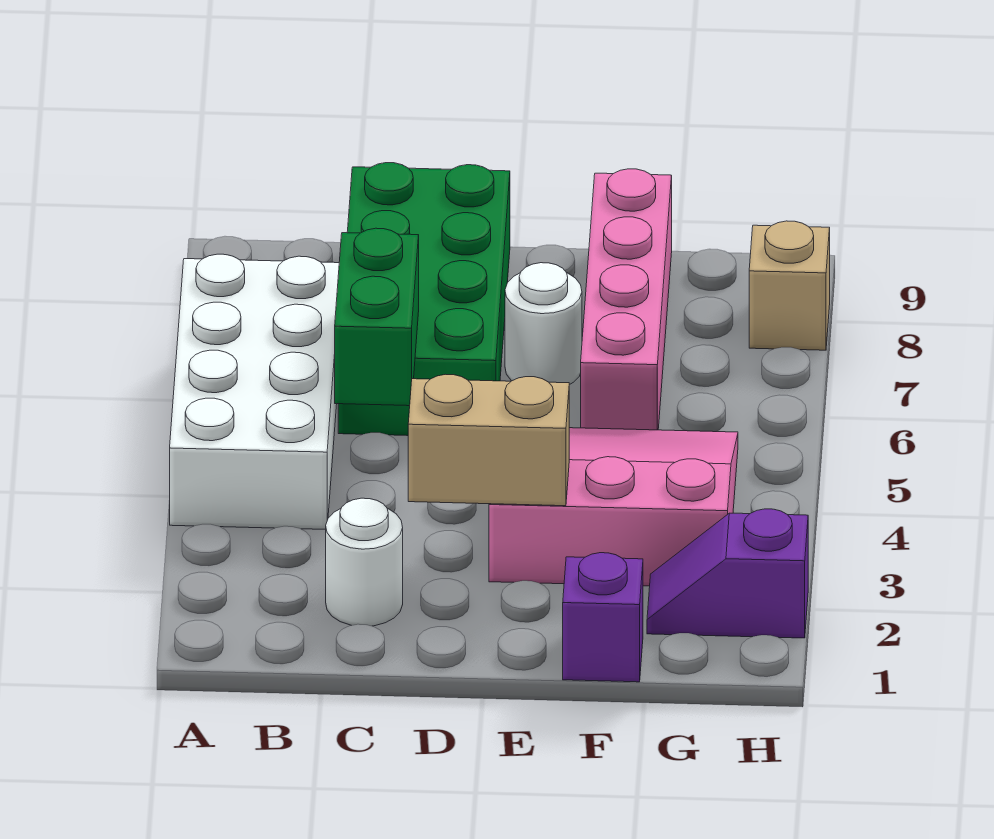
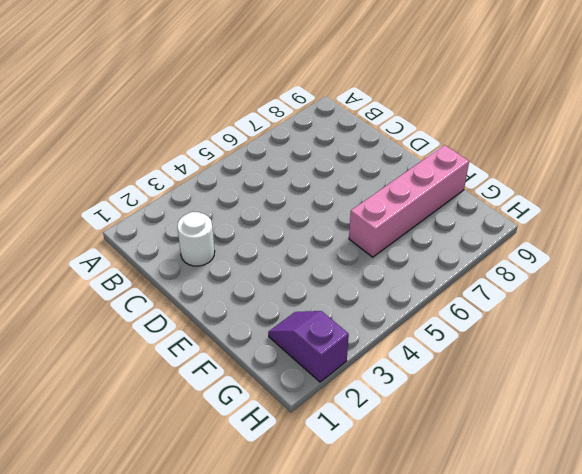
none -> white brick A4:B7 level 1
none -> green brick C6:D9 level 1

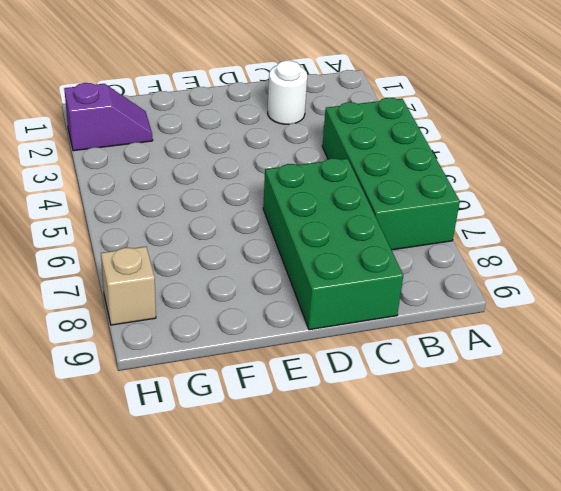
green brick A4:B7 level 1 -> white brick A4:B7 level 1
none -> pink slope E3:G5 level 1 top 3
none -> white round brick E7 level 1

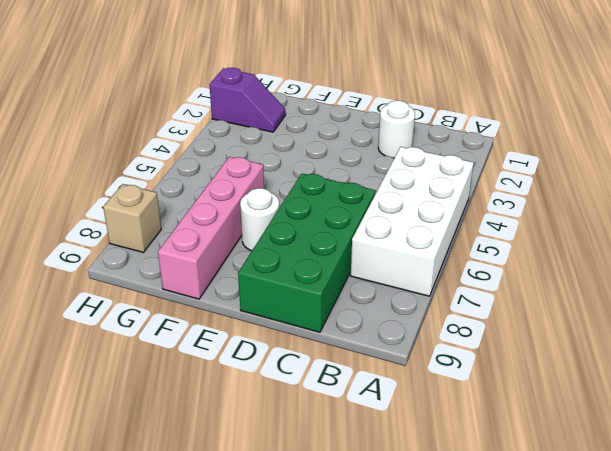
none -> pink slope E3:G5 level 1 top 3
none -> purple brick F1 level 1

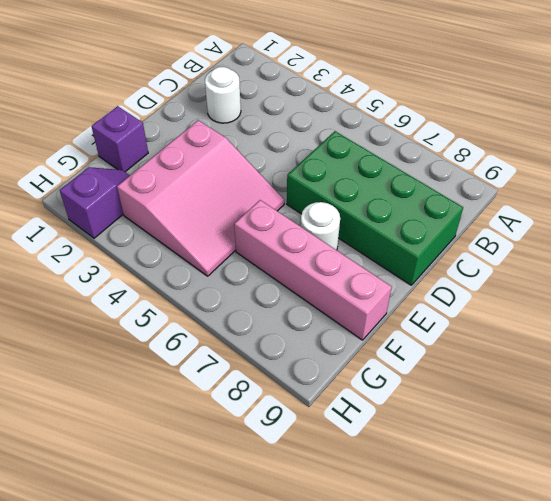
none -> white brick A4:B7 level 1
none -> tan brick H8 level 1

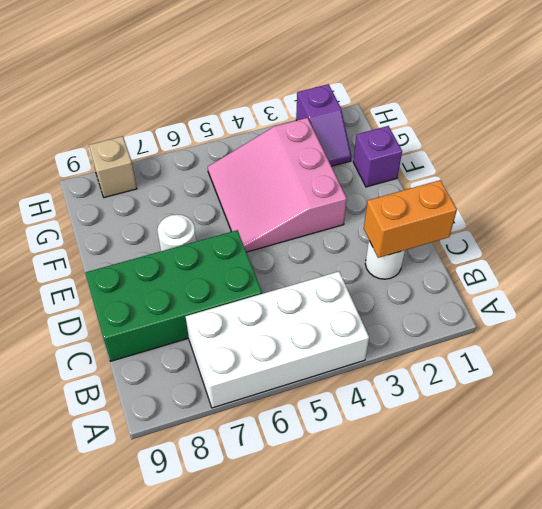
orange brick C1:C2 level 2 -> none
none -> pink brick F6:F9 level 1
none -> green brick C5:C6 level 2

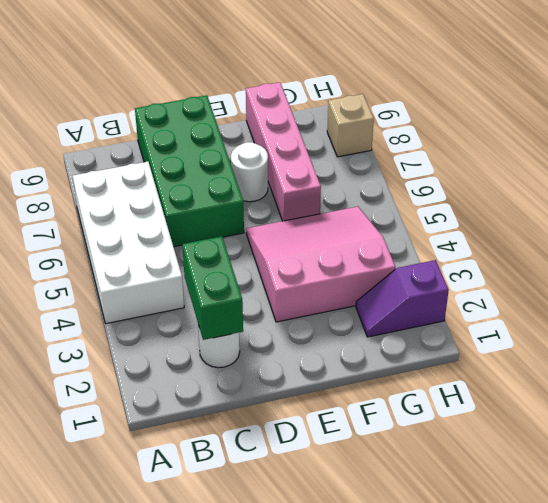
green brick C2:C3 level 2 -> green brick C5:C6 level 2
none -> purple brick F1 level 1
none -> tan brick D3:E3 level 2

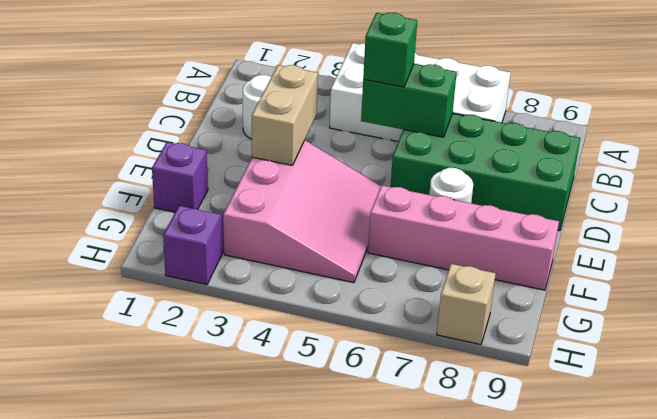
green brick C5 level 3 -> none

